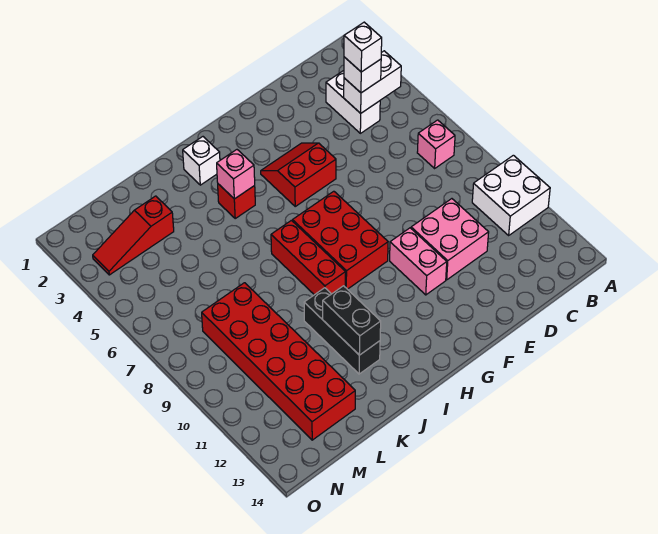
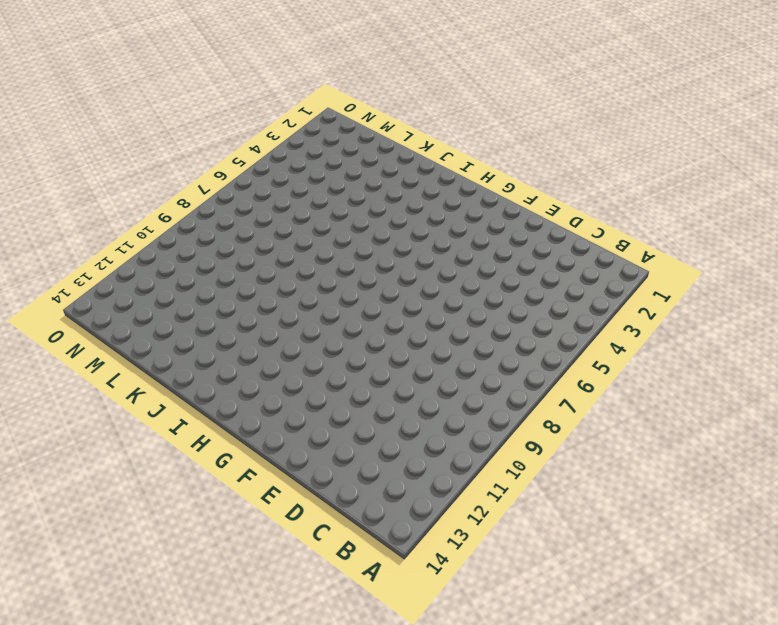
none -> white brick A10:B11 level 1
none -> pink brick B7 level 1
none -> white brick C3:C4 level 1

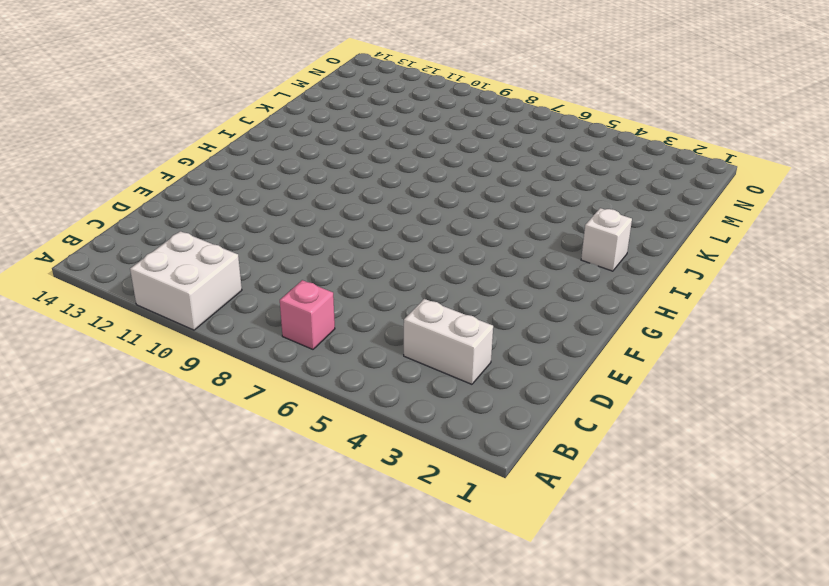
none -> pink brick D10:E11 level 1
none -> red slope F4:G5 level 1 top 5
none -> pink brick F10:F11 level 1

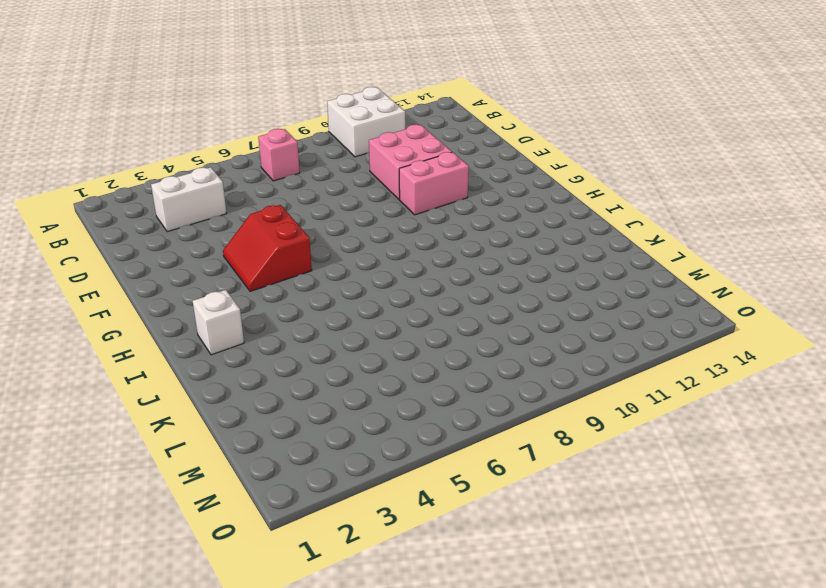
none -> red brick G7:H9 level 1
none -> red brick I4 level 1
none -> red brick I7:I9 level 1

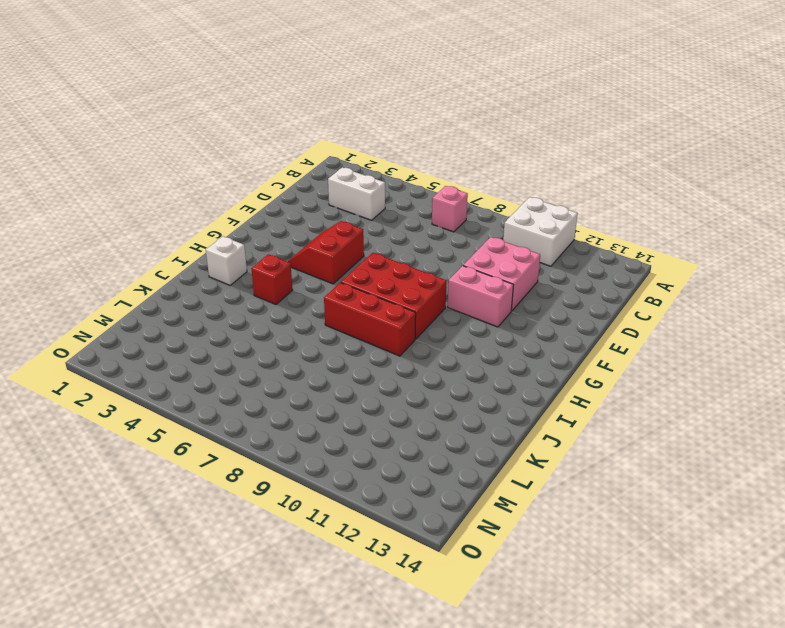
none -> black brick J10:J12 level 1
none -> red slope L3:N3 level 1 top L
none -> red brick L8:M13 level 1

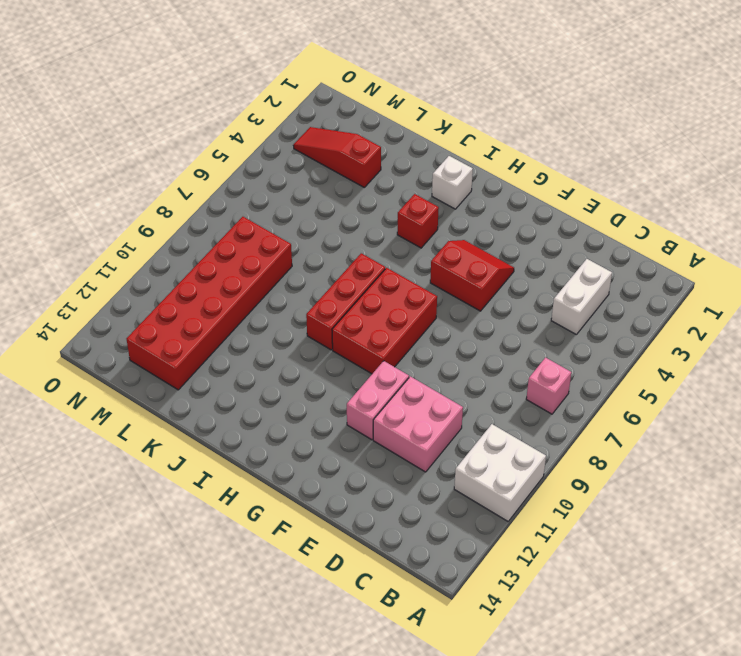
none -> black brick J10:J12 level 1
none -> white brick B4:C4 level 2
none -> pink brick I4 level 2

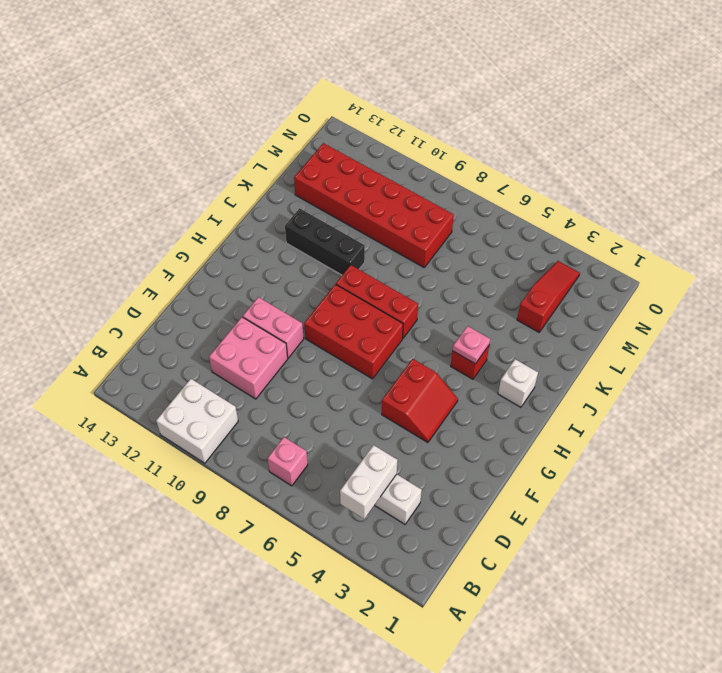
pink plate I4 level 2 -> pink brick I4 level 2
none -> black brick J11:J12 level 2
none -> white brick C4 level 3
none -> white brick C4 level 4

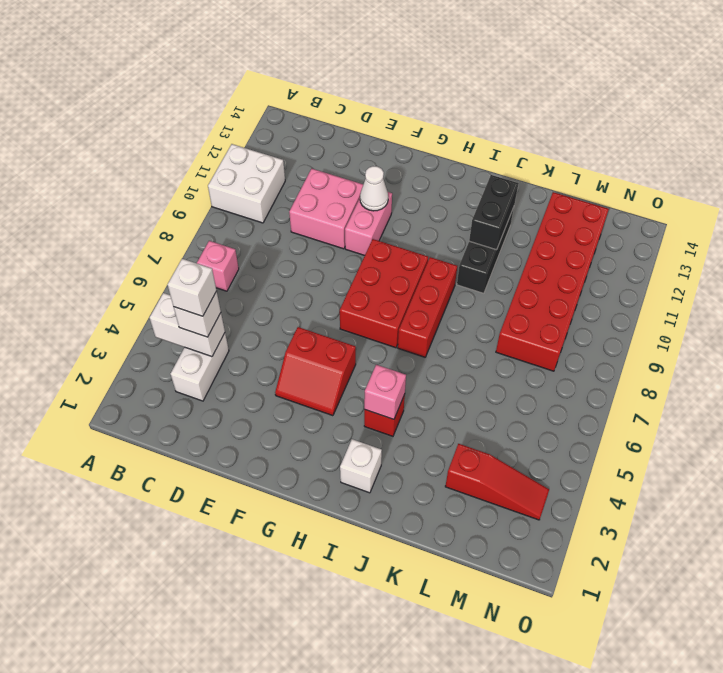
white cone F11 level 2 -> none

